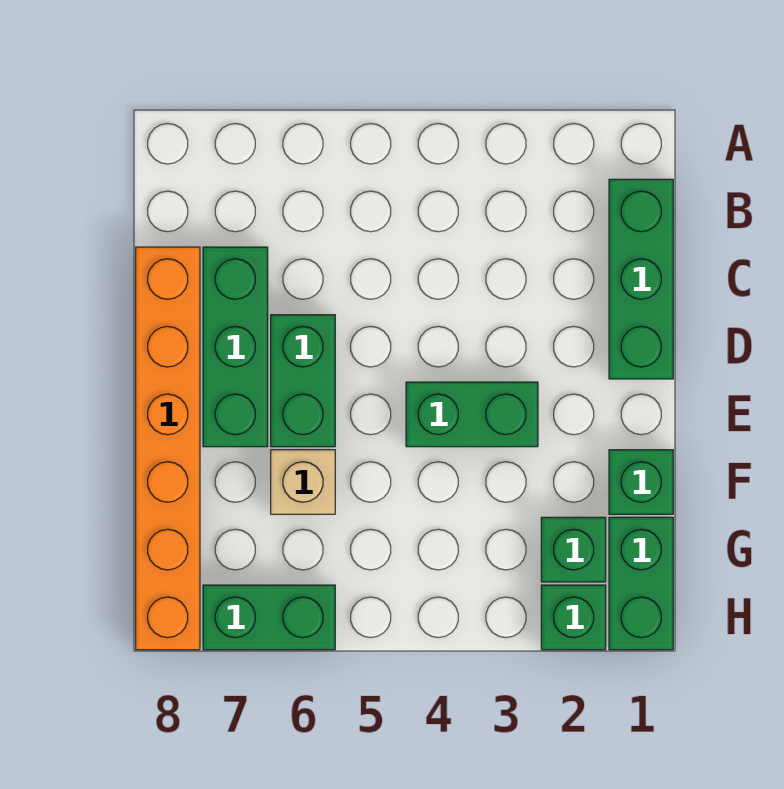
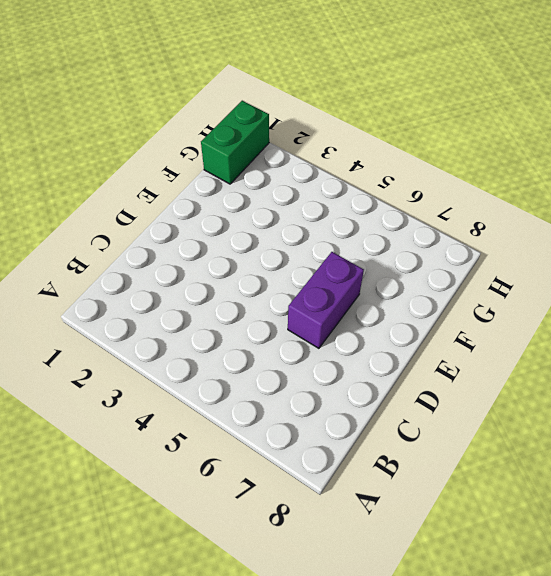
purple brick D6:E6 level 1 -> green brick D6:E6 level 1
none -> green brick B1:D1 level 1
none -> green brick C7:E7 level 1

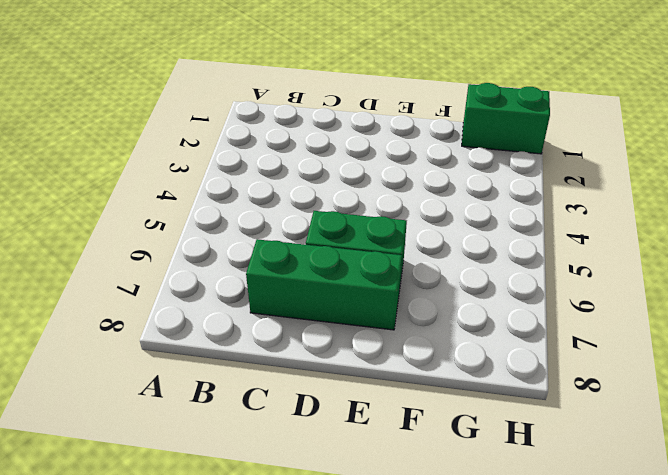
none -> green brick B1:D1 level 1
none -> orange brick C8:H8 level 1

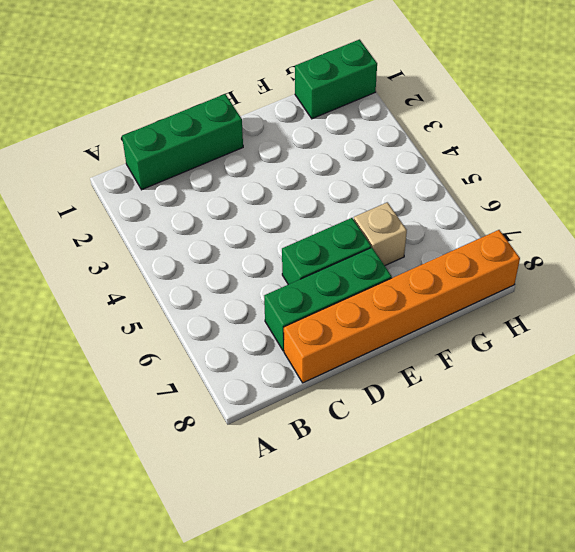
none -> green brick E3:E4 level 1
none -> green brick F1 level 1

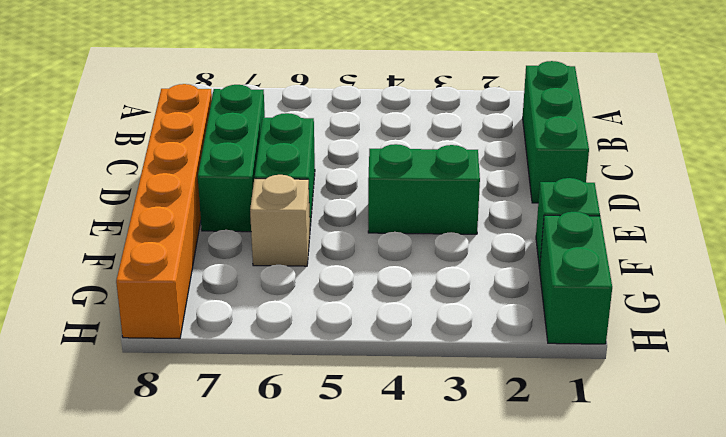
none -> green brick G2 level 1
none -> green brick H2 level 1

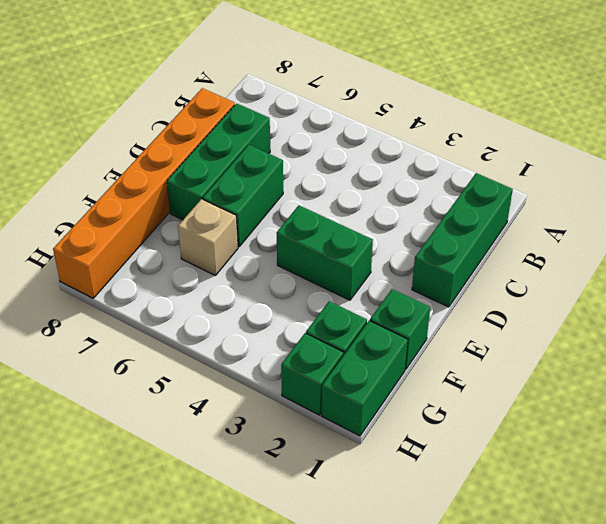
none -> green brick H6:H7 level 1

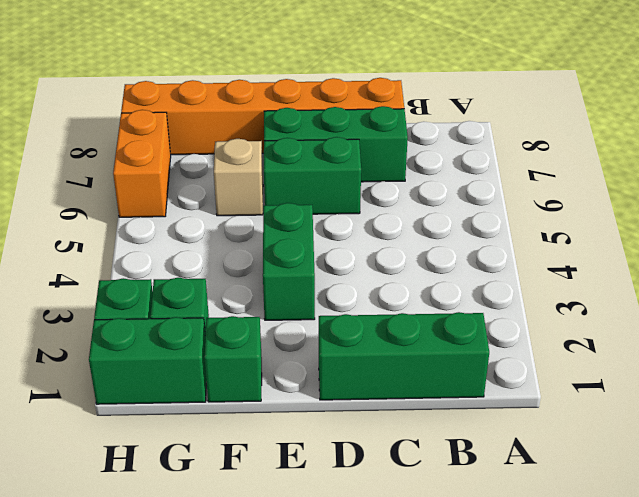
orange brick H6:H7 level 1 -> green brick H6:H7 level 1

